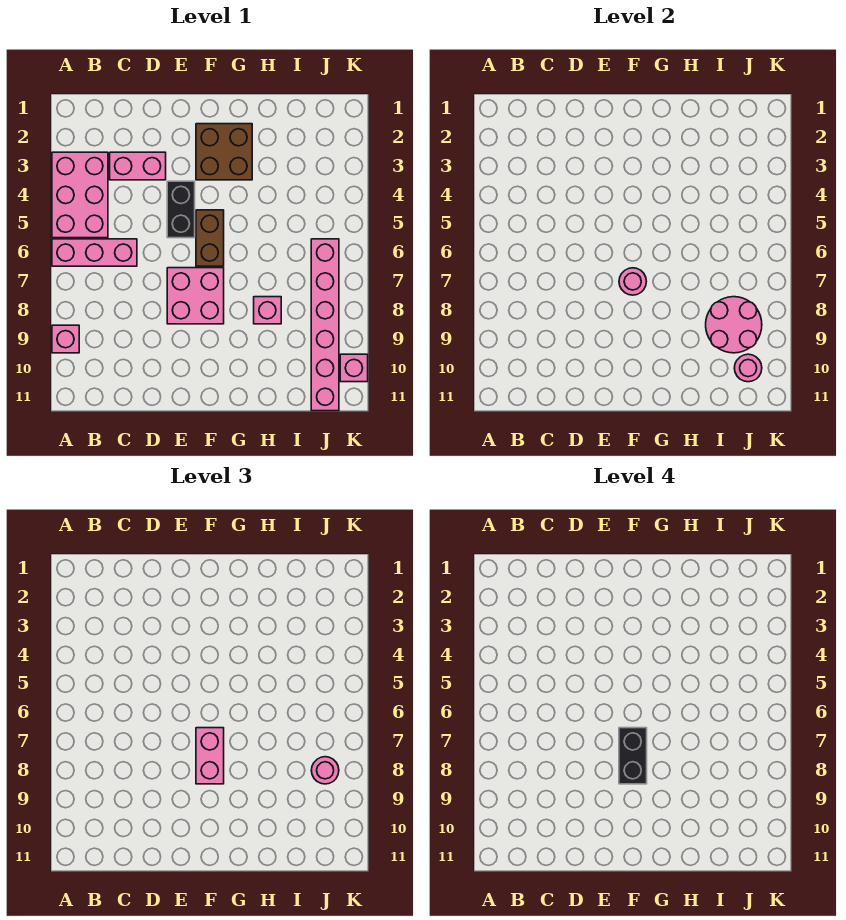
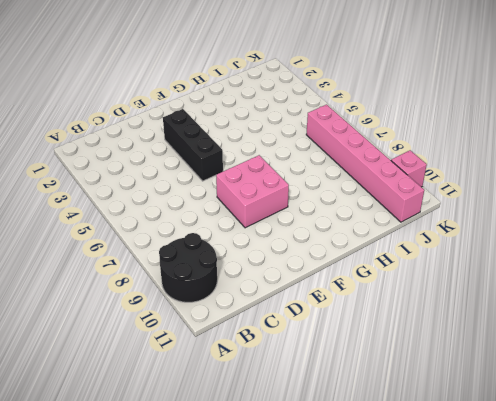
black round brick A9:B10 level 1 -> pink brick A9 level 1
black brick E3:E5 level 1 -> black brick E4:E5 level 1
none -> pink brick A3:B5 level 1
none -> pink brick A6:C6 level 1
none -> pink brick C3:D3 level 1

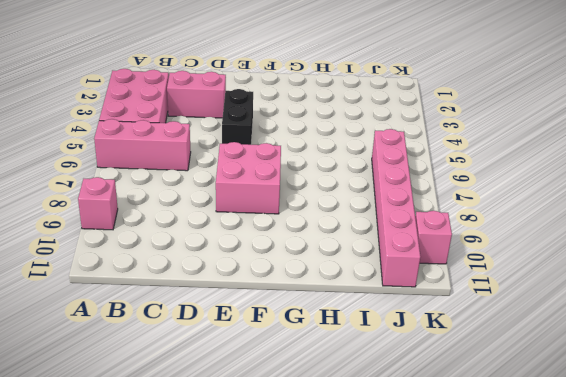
none -> brown brick F2:G3 level 1
none -> brown brick F5:F6 level 1
none -> pink brick H8 level 1

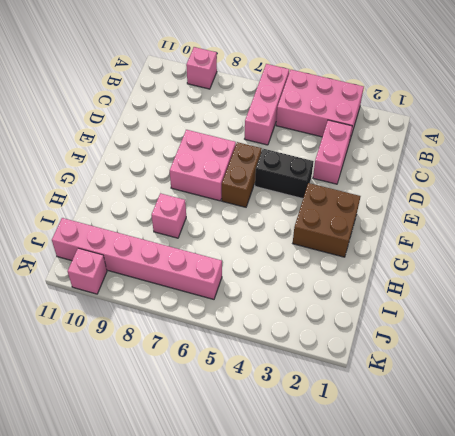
brown brick E6:F6 level 1 -> brown brick F5:F6 level 1
none -> pink round brick F7 level 2
none -> pink round brick I8:J9 level 2
none -> pink round brick J10 level 2

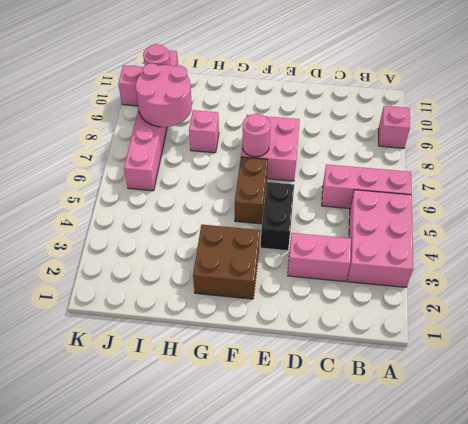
none -> pink brick F7:F8 level 3
none -> pink round brick J8 level 3
none -> black brick F7:F8 level 4

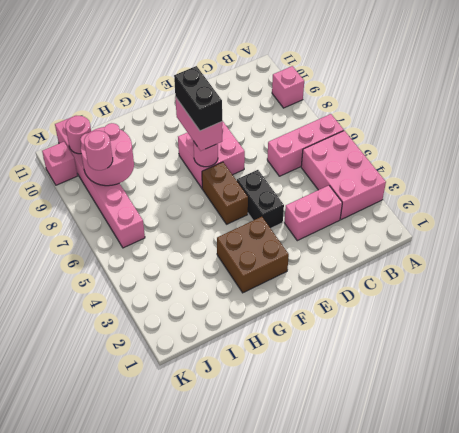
none -> pink brick H8 level 1

